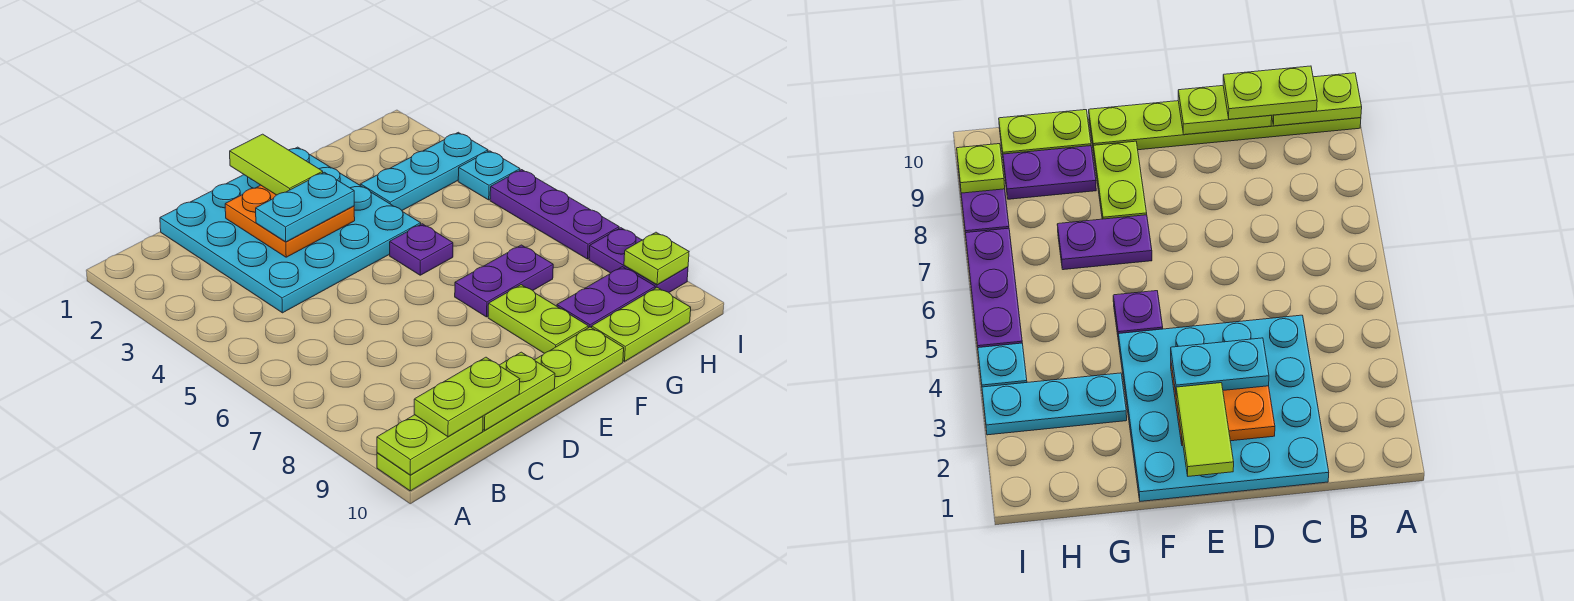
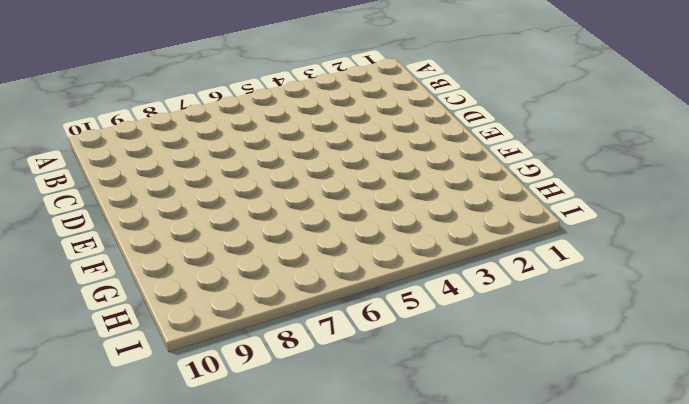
none -> lime plate A10:F10 level 1
none -> cyan plate C1:F4 level 1
none -> purple plate F5 level 1

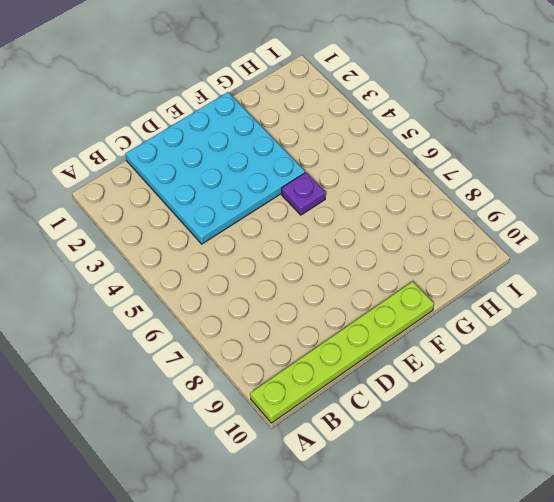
none -> purple plate F7:G7 level 1
none -> lime plate F8:F9 level 1
none -> cyan plate G3:I3 level 1

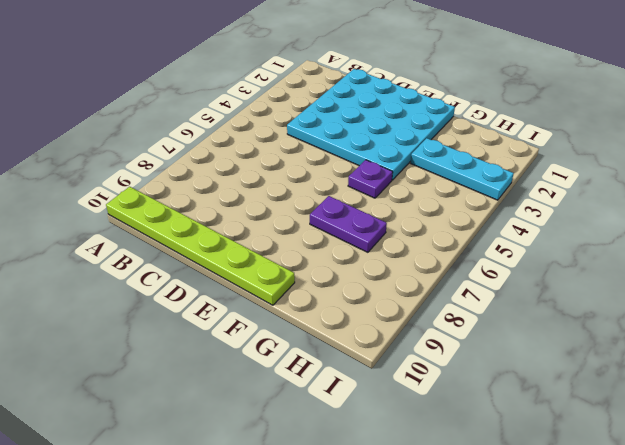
none -> lime plate F8:F9 level 1
none -> purple plate G9:H9 level 1
none -> lime plate G10:H10 level 1

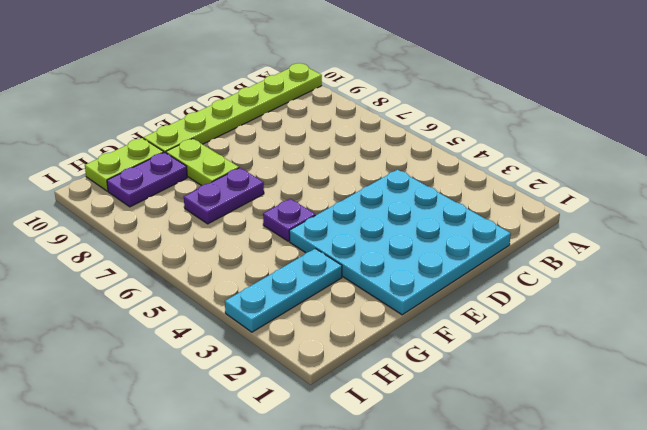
none -> cyan plate I4 level 1
none -> purple plate I5:I7 level 1
none -> purple plate I8:I9 level 1

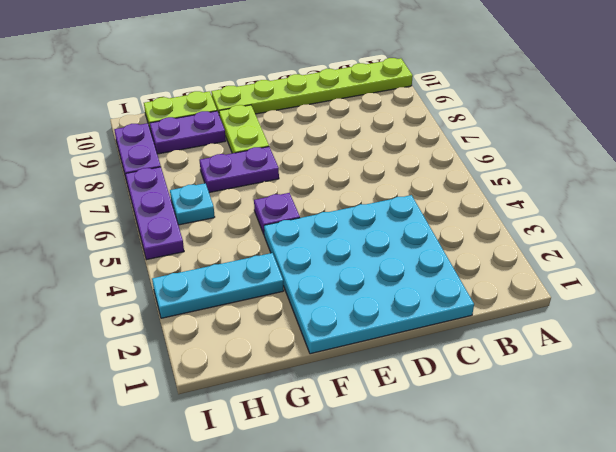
cyan plate H6 level 1 -> cyan plate I4 level 1
none -> lime plate A10:B10 level 2
none -> lime plate C10:D10 level 2
none -> orange plate D2:E3 level 2

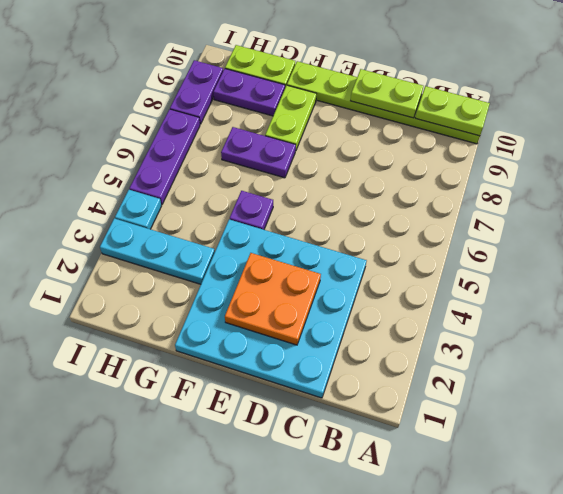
none -> lime plate I9 level 2
none -> lime plate B10:C10 level 3
none -> cyan plate D3:E3 level 3

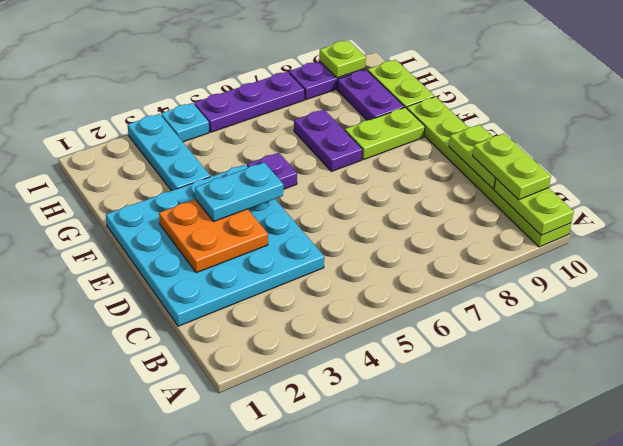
cyan plate E3:E4 level 3 -> cyan plate D3:E3 level 3
none -> lime tile E1:E2 level 3

